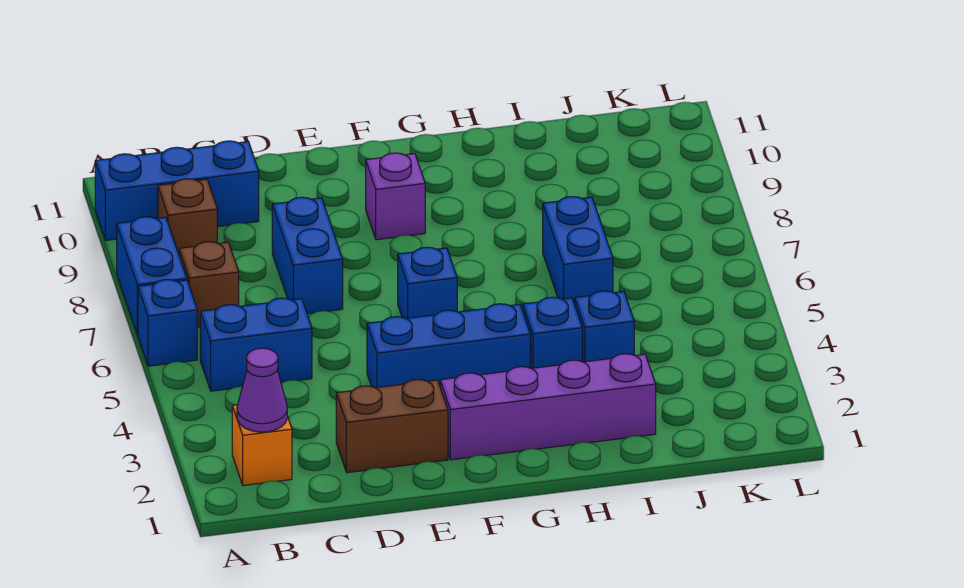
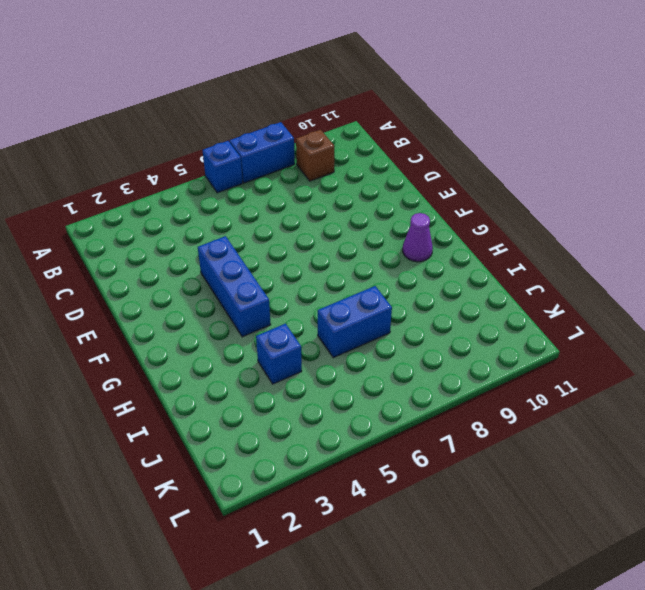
purple cone G10 level 1 -> purple cone B2 level 2
none -> blue brick A10:C10 level 1
none -> orange brick B2 level 1
none -> blue brick B5:C5 level 1

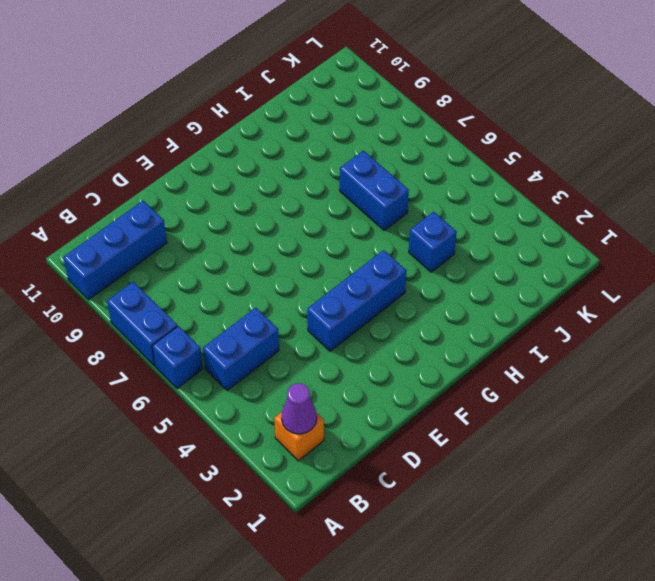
none -> brown brick B7 level 1
none -> brown brick B9 level 1
none -> brown brick D2:E2 level 1

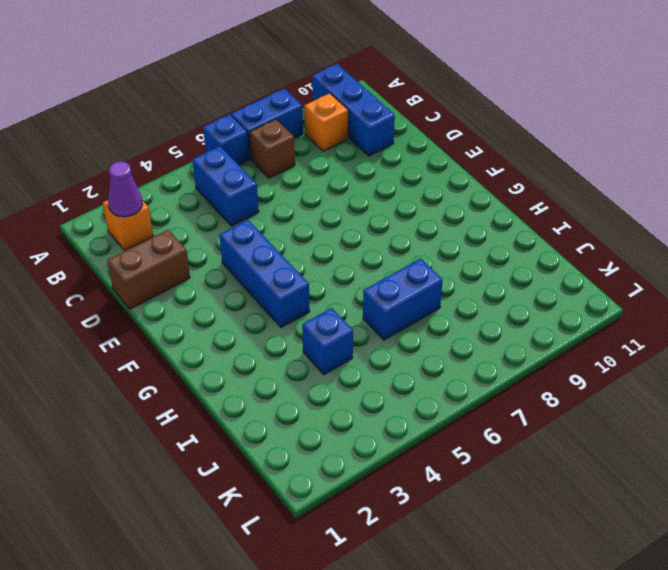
orange brick B9 level 1 -> brown brick B9 level 1
brown brick D1:D2 level 1 -> brown brick D2:E2 level 1
none -> blue brick D7:D8 level 1
none -> purple brick F2:I2 level 1
none -> blue brick F6 level 1

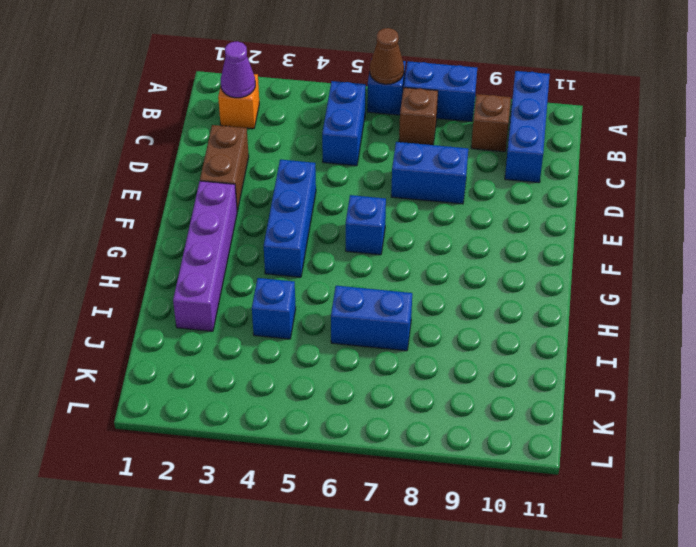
brown cone A6 level 2 -> none
none -> purple brick F9 level 1
none -> blue brick H4 level 1

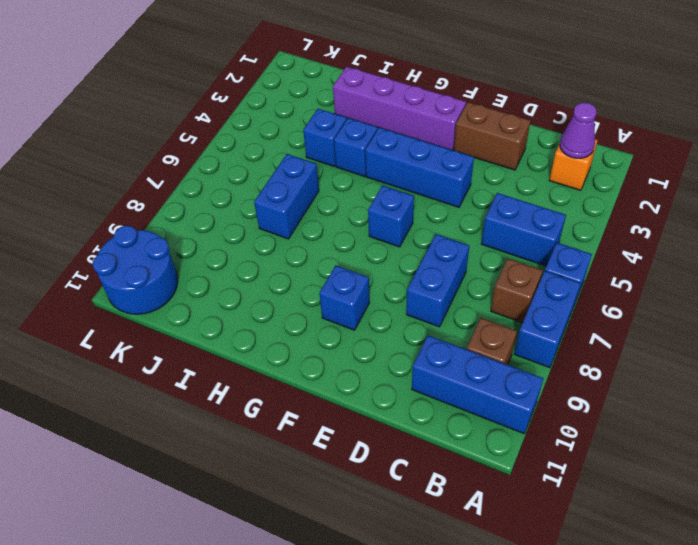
blue brick F9 level 1 -> purple brick F9 level 1
blue round brick K10:L11 level 1 -> none

